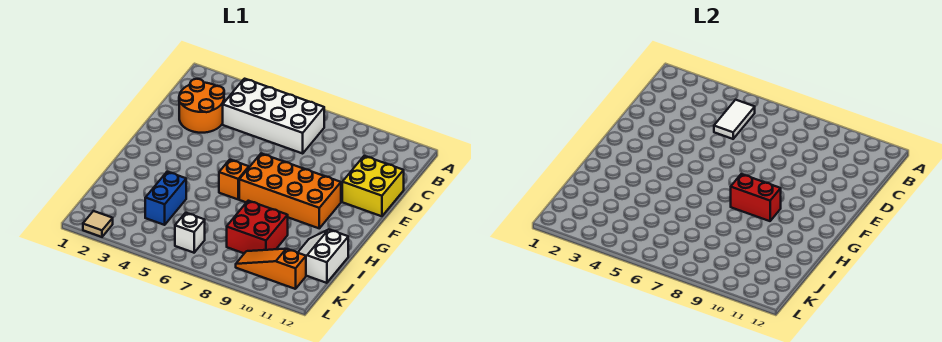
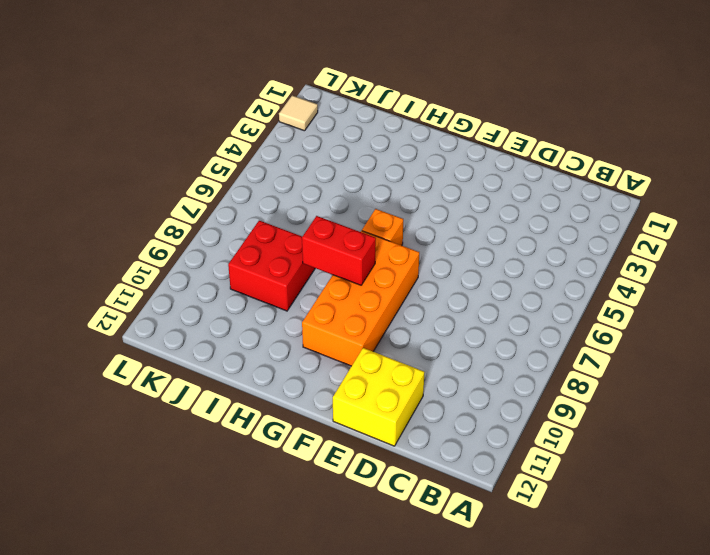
red brick G8:H8 level 2 -> red brick G8:G9 level 2
none -> white brick B4:C7 level 1
none -> orange round brick C2:D3 level 1
none -> blue brick I4:J4 level 1

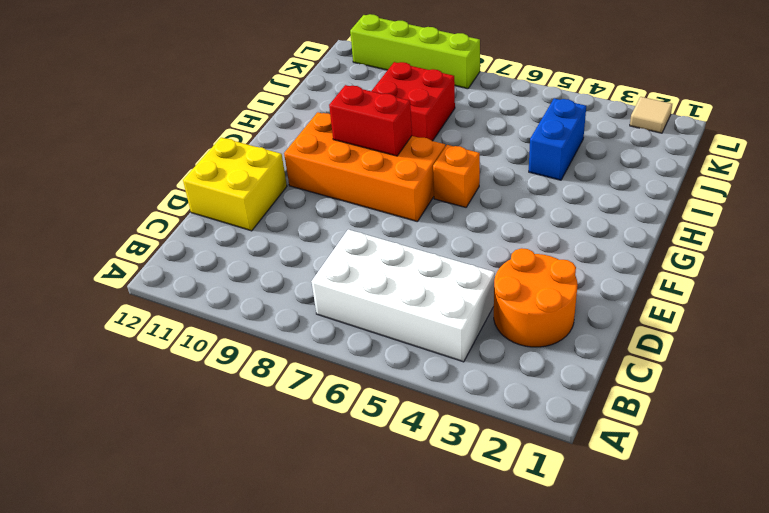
lime brick L8:L11 level 1 -> none
none -> white slope I11:J12 level 1 top 12
none -> white brick K6 level 1
none -> orange slope K9:K11 level 1 top 11

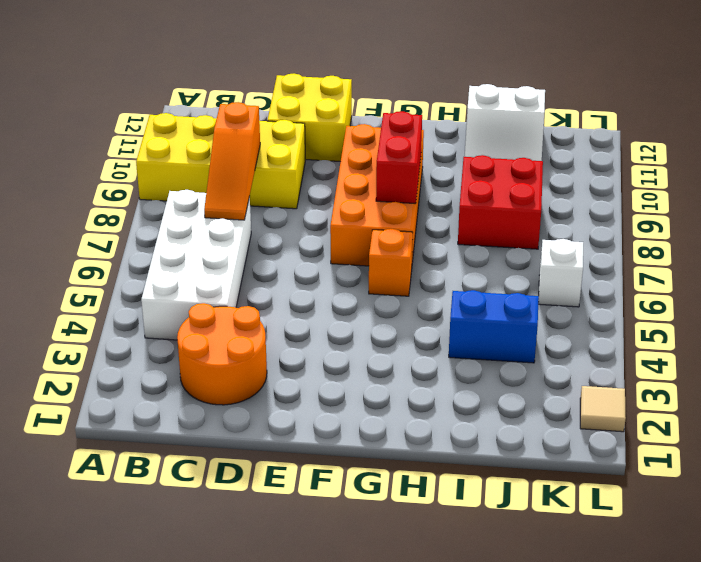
yellow brick A9:D10 level 1 -> none
orange slope C7:C9 level 2 top 9 -> orange slope K9:K11 level 1 top 11
none -> white tile B5:C5 level 2

